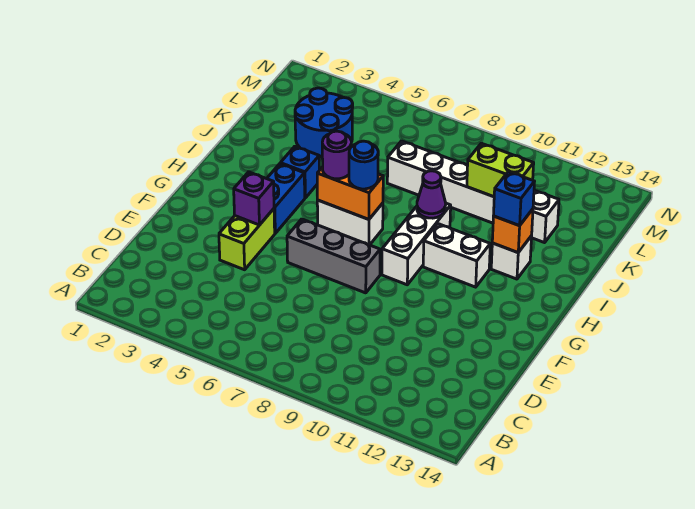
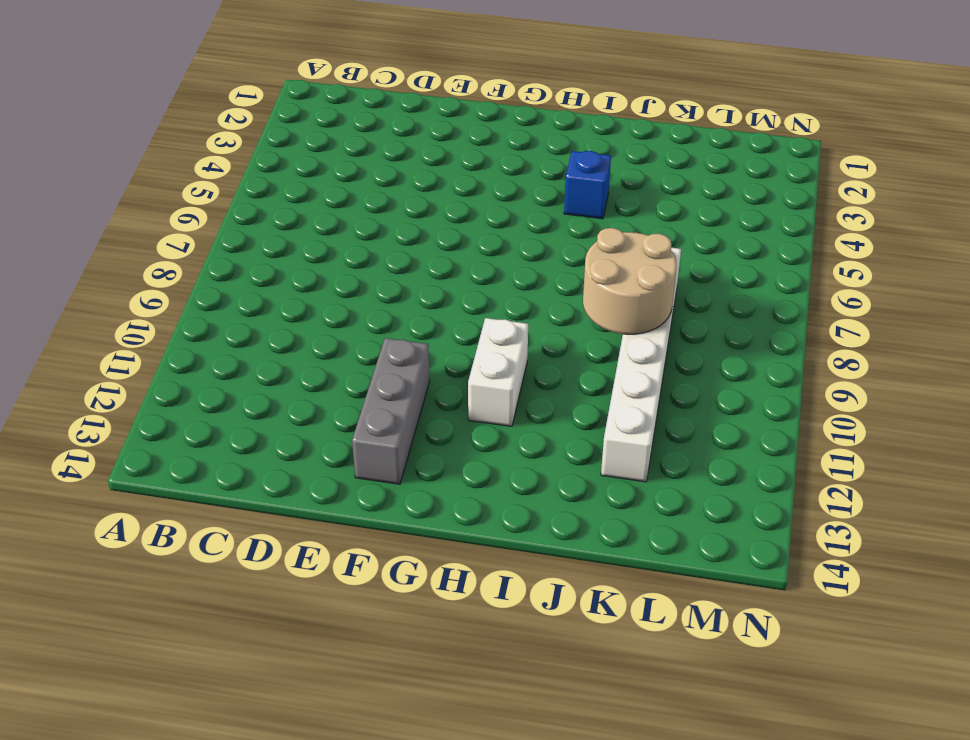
grey brick F11:F13 level 1 -> grey brick F6:F8 level 1
tan round brick J8:K9 level 2 -> none
none -> lime brick E4:F4 level 1
none -> blue brick G4:H4 level 1
none -> white brick G9:I9 level 1

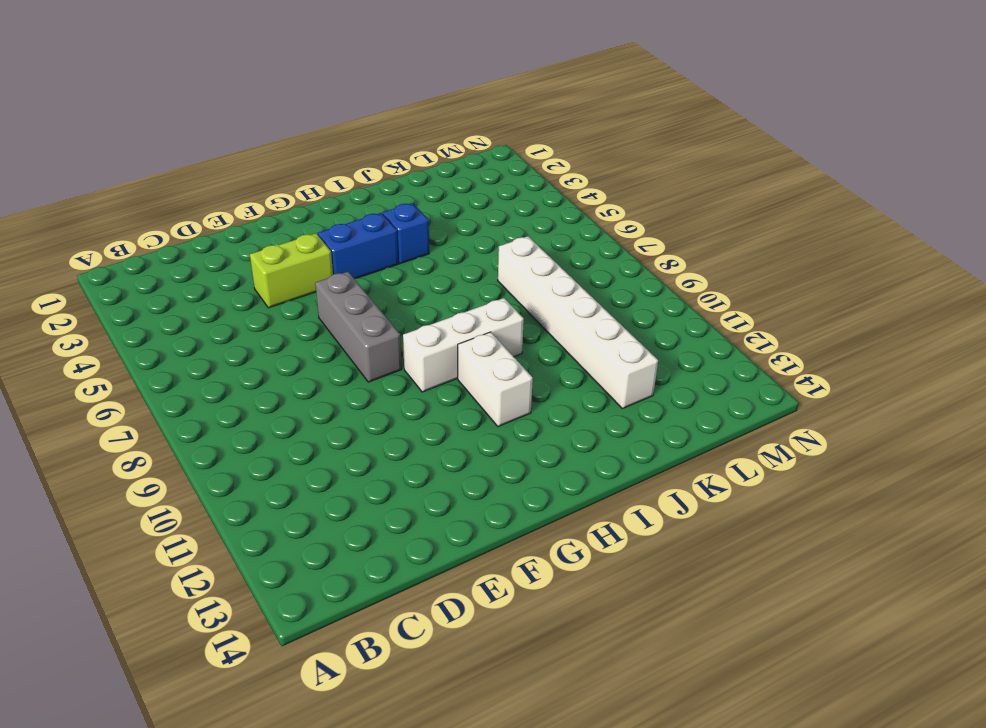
none -> white brick H6:H7 level 1
none -> white brick I12 level 1
none -> blue round brick K3:L4 level 1

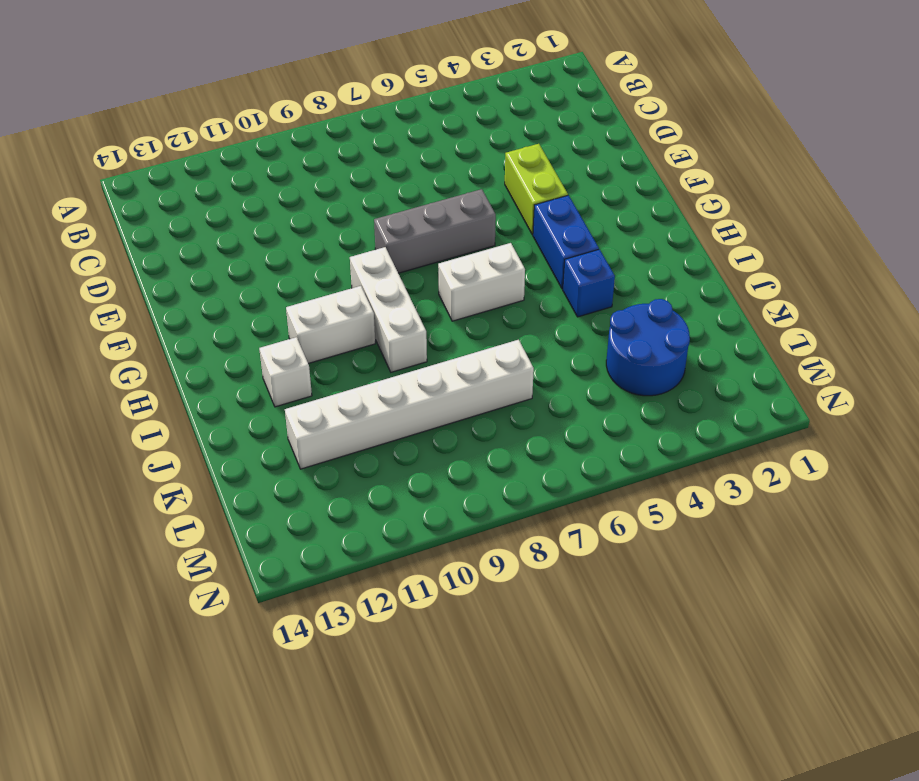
none -> purple brick F4 level 2
none -> orange brick H6:H7 level 2
none -> purple cone I9 level 2

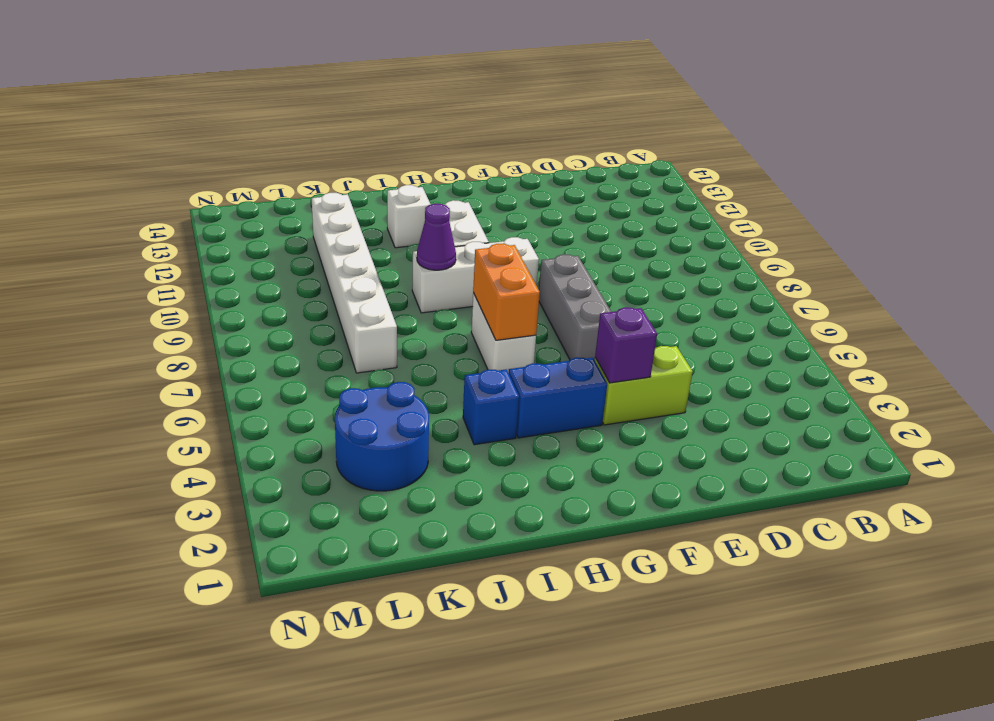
none -> orange brick I12 level 2
none -> lime brick K10:K11 level 2
none -> purple round brick H6 level 3

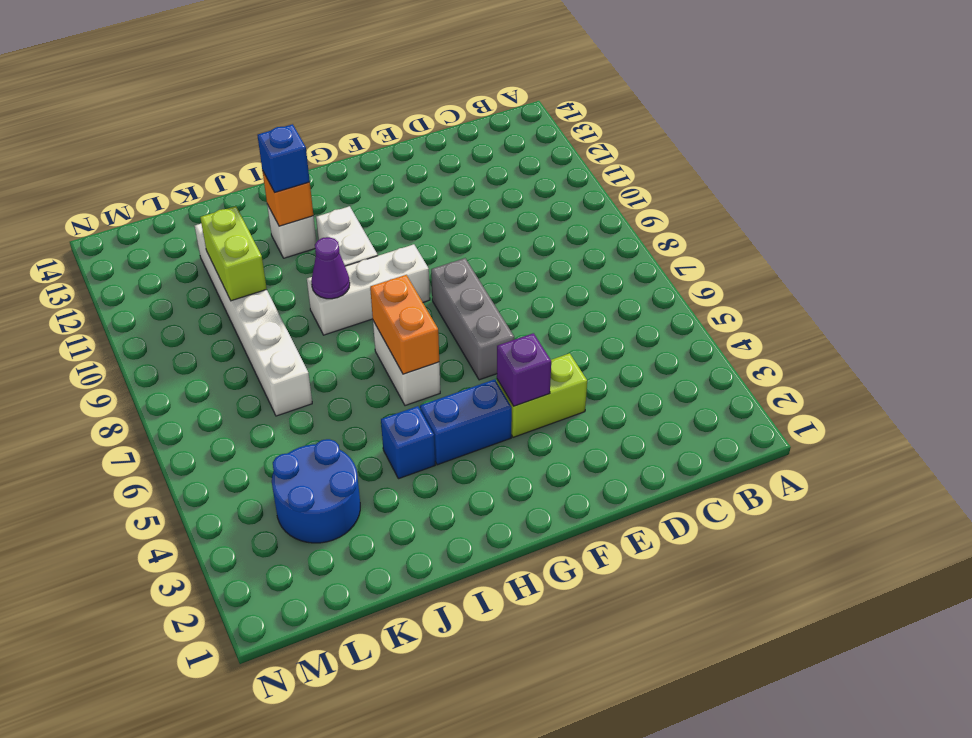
none -> purple round brick H6 level 3
none -> blue round brick H7 level 3

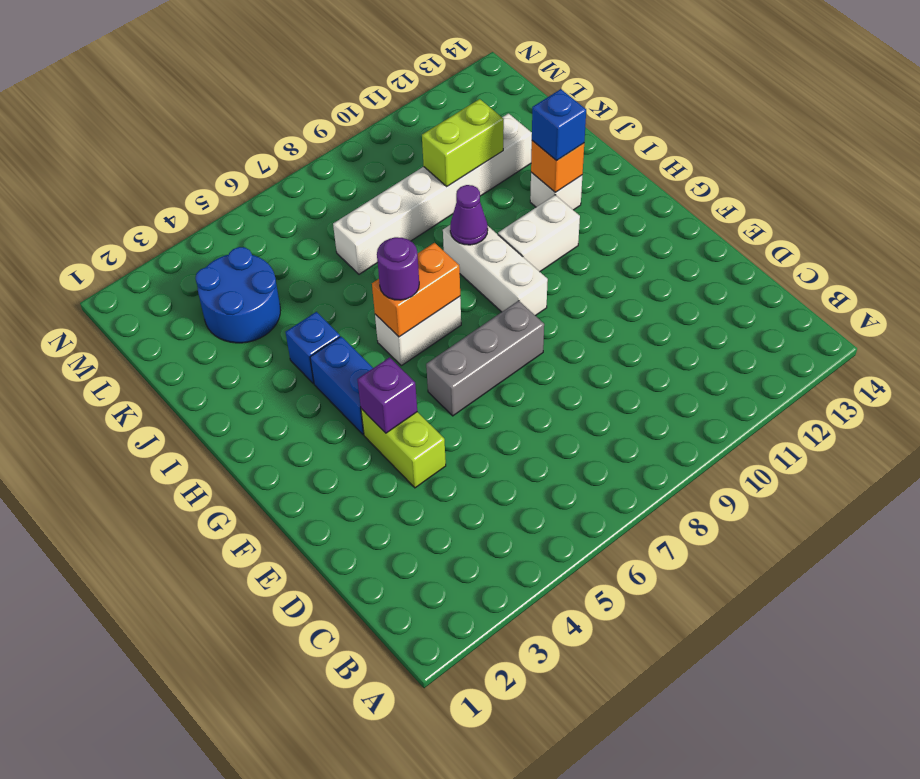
none -> blue round brick H7 level 3

